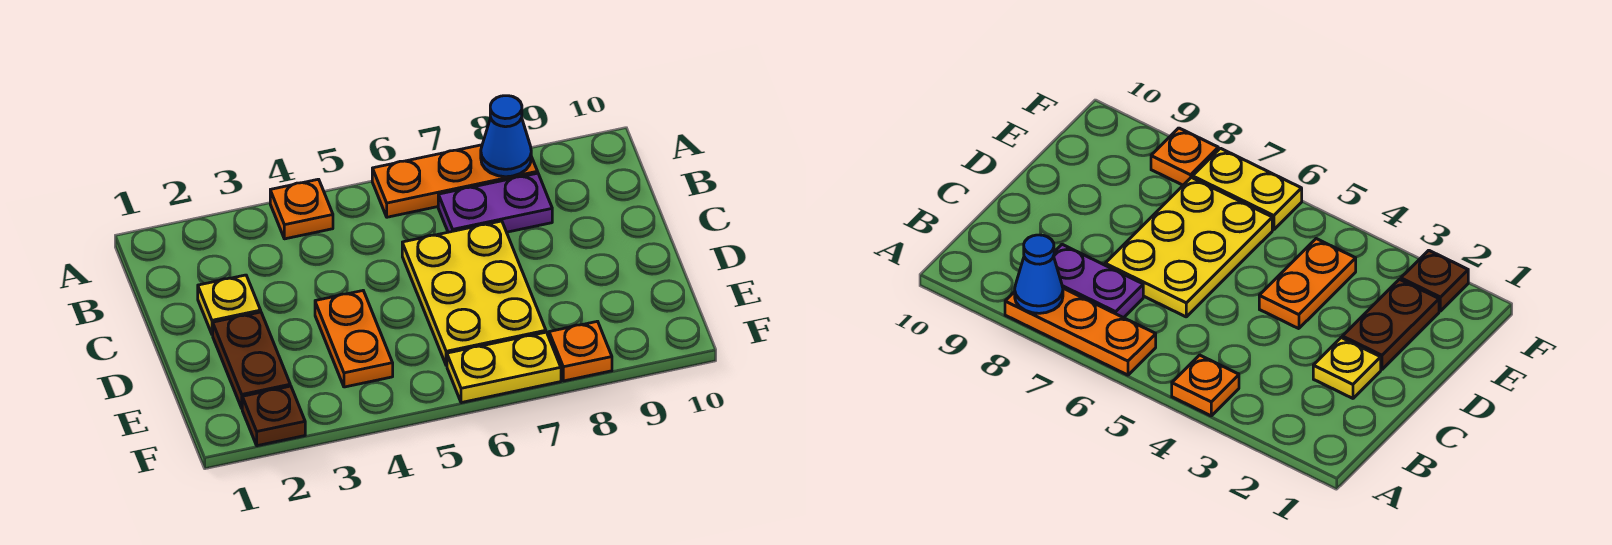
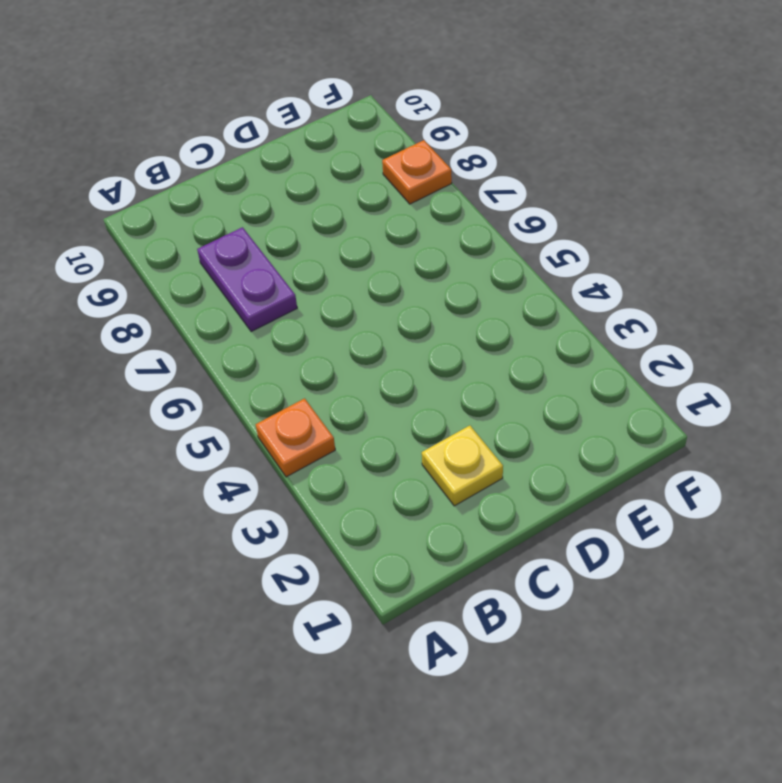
none -> orange plate A6:A8 level 1
none -> yellow plate C6:E7 level 1

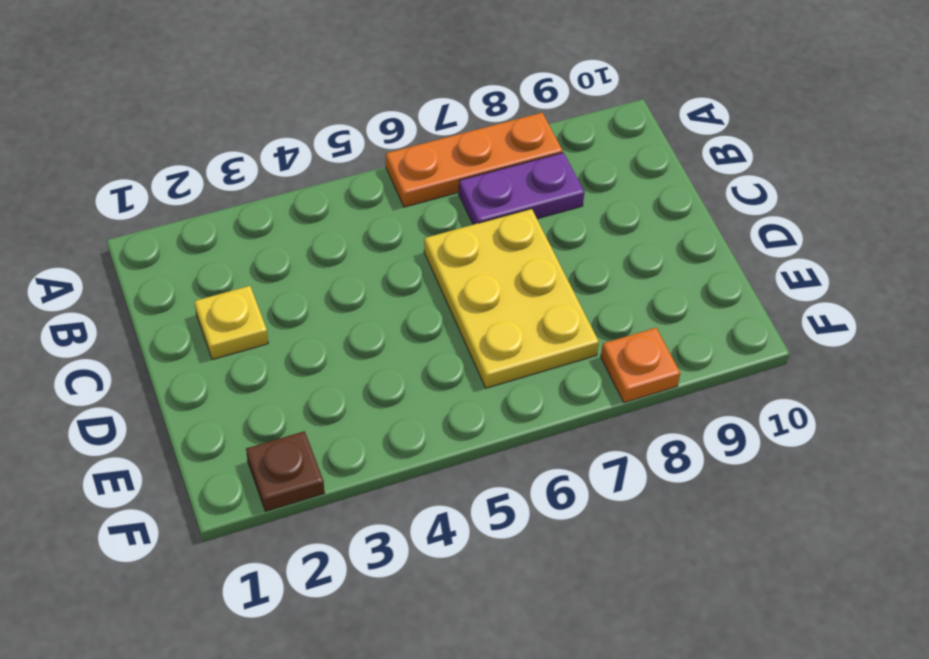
none -> orange plate A4 level 1
none -> brown plate D2:E2 level 1

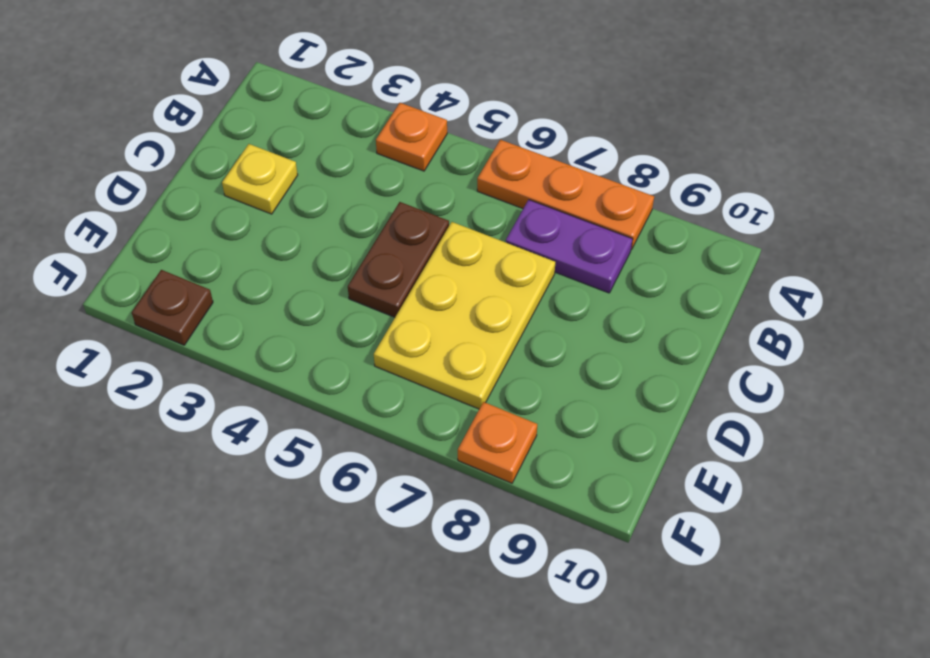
brown plate C5:D5 level 1 -> brown plate D2:E2 level 1
none -> orange plate D4:E4 level 1
none -> yellow plate F6:F7 level 1

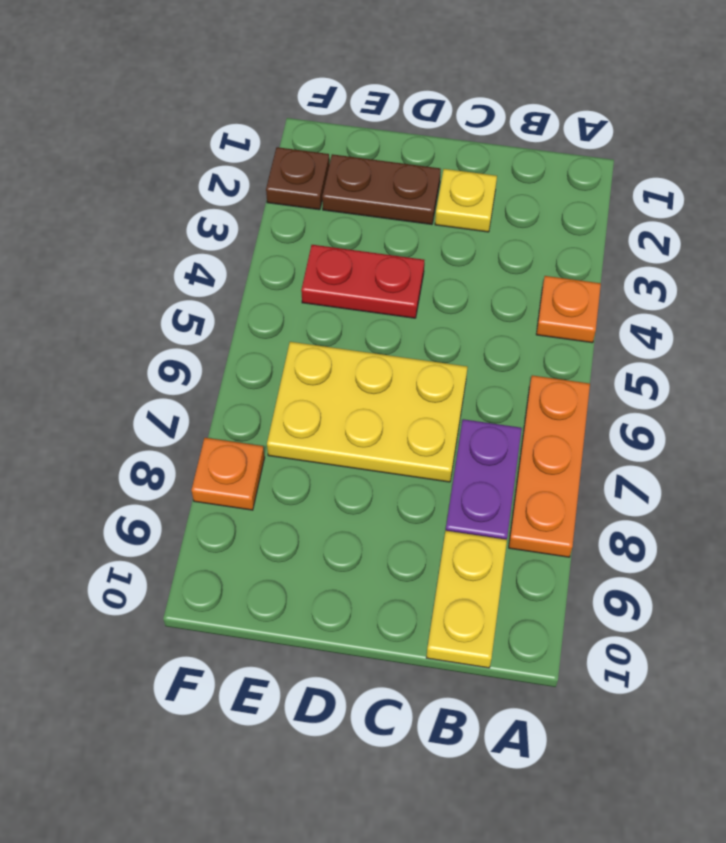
yellow plate B9:B10 level 1 -> yellow plate F6:F7 level 1
red plate D4:E4 level 1 -> orange plate D4:E4 level 1
none -> blue cone A8 level 2

